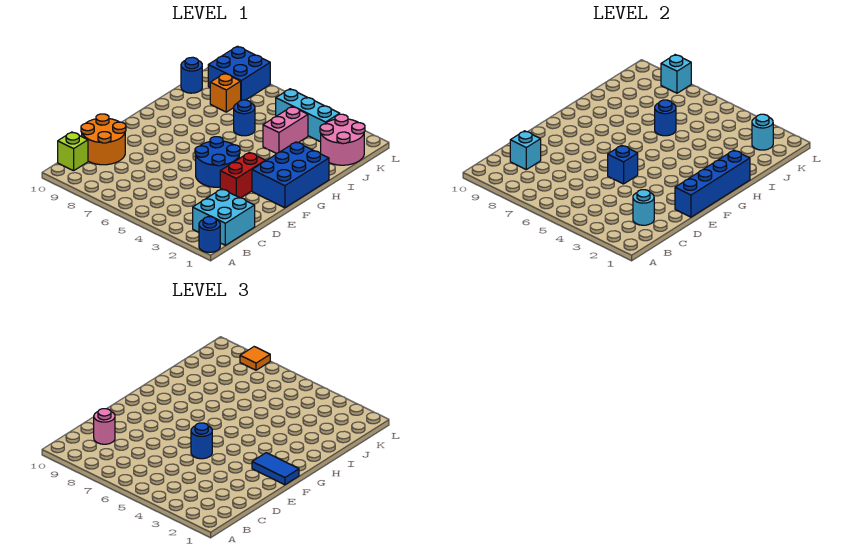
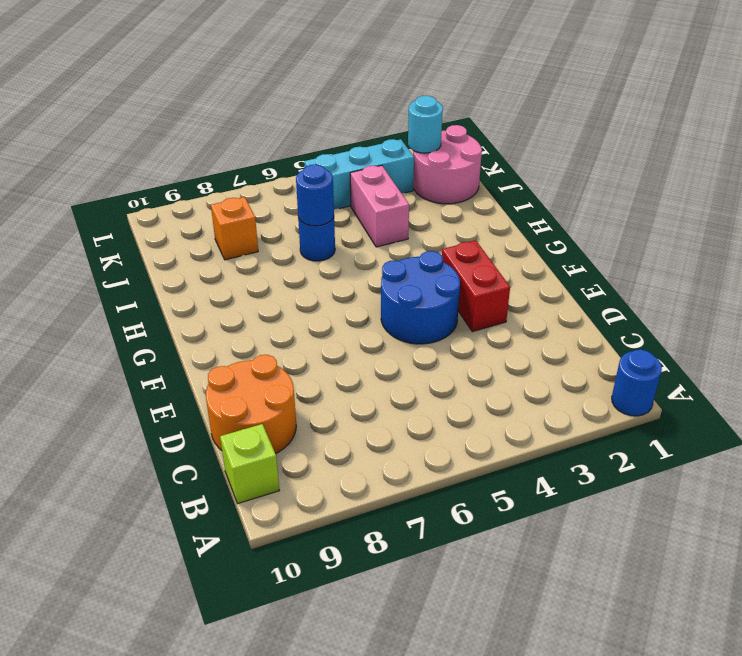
none -> cyan brick B1:C2 level 1
none -> blue brick F1:H2 level 1
none -> blue round brick J10 level 1

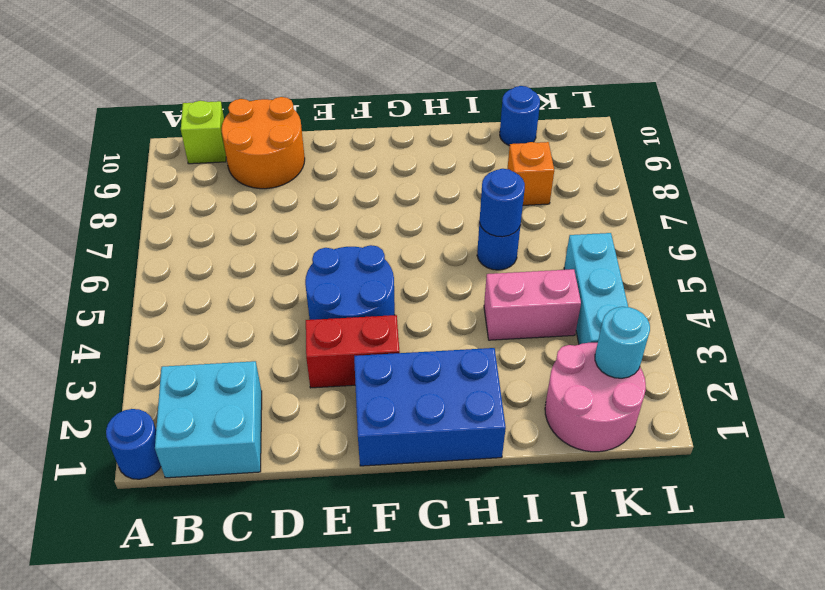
none -> blue brick K8:L9 level 1
none -> cyan round brick C2 level 2
none -> cyan brick C9 level 2

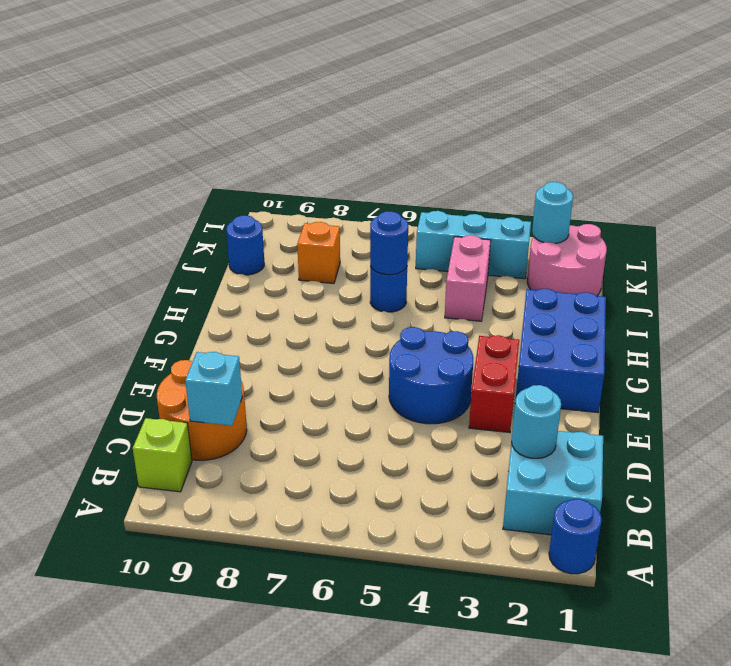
none -> blue brick K8:L9 level 1
none -> blue brick E1:H1 level 2
none -> blue brick E5 level 2

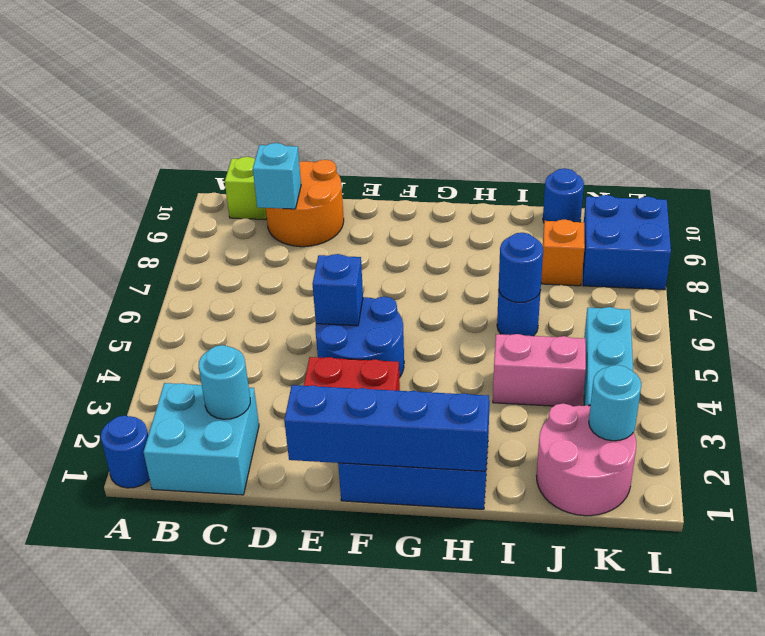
none -> cyan brick L8 level 2
none -> pink round brick C9 level 3
none -> blue round brick E5 level 3

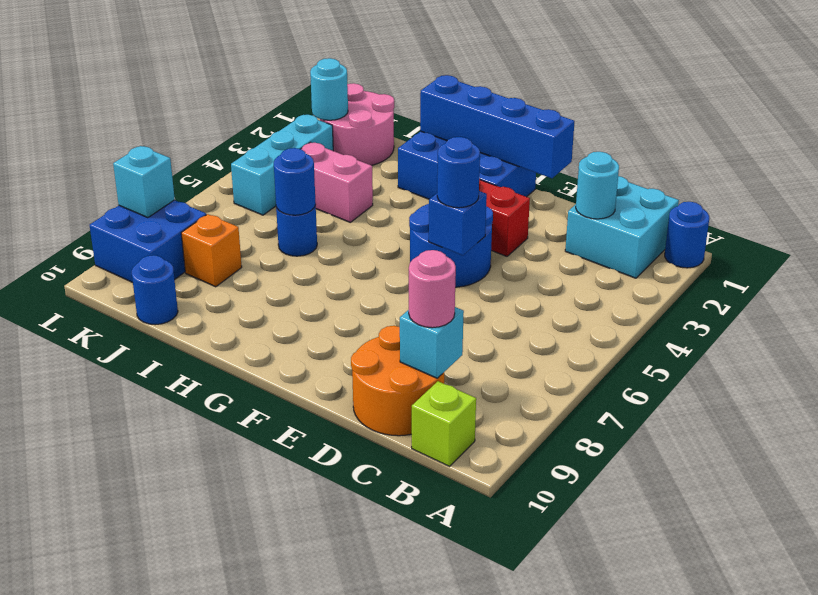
none -> blue tile F1:F2 level 3
none -> orange tile L8 level 3

